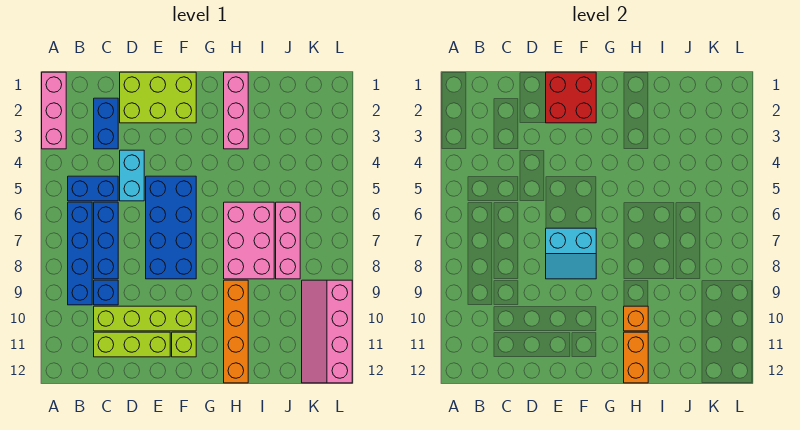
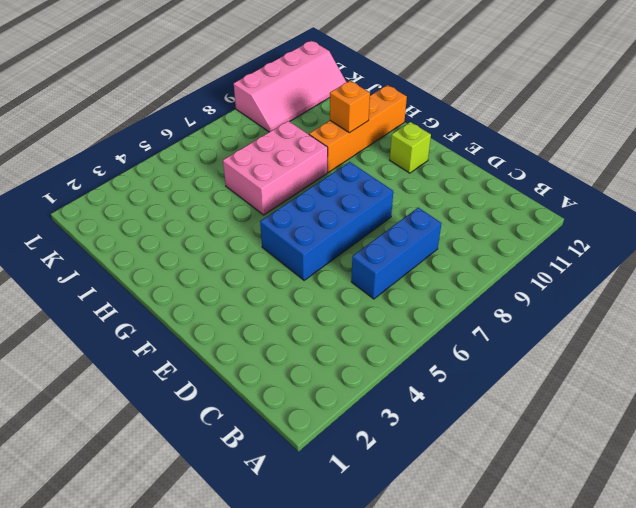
none -> pink brick A1:A3 level 1
none -> blue brick B5:C5 level 1
none -> blue brick B6:B9 level 1

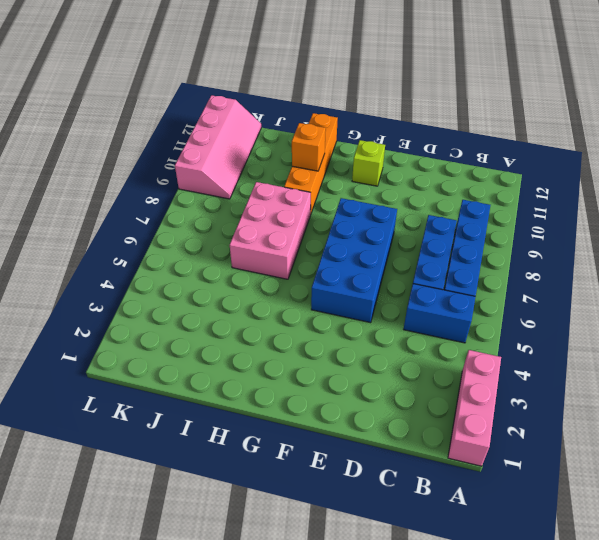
none -> blue brick C2:C3 level 1
none -> blue brick C9 level 1
none -> lime brick C10:F10 level 1

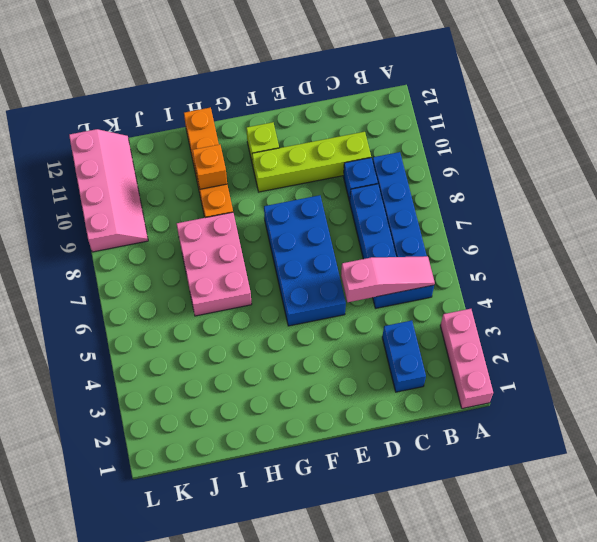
pink slope B5:D5 level 2 top D -> none
none -> lime brick C11:E11 level 1
none -> lime brick D1:F2 level 1
none -> cyan brick D4:D5 level 1

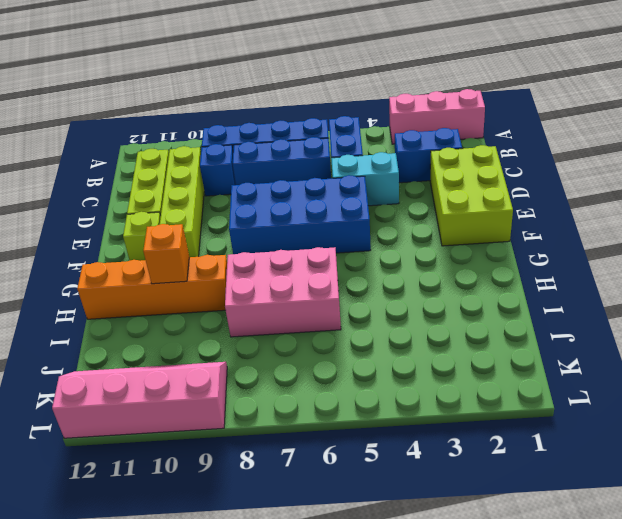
none -> pink brick H1:H3 level 1
none -> pink brick J6:J8 level 1
none -> red brick E1:F2 level 2

